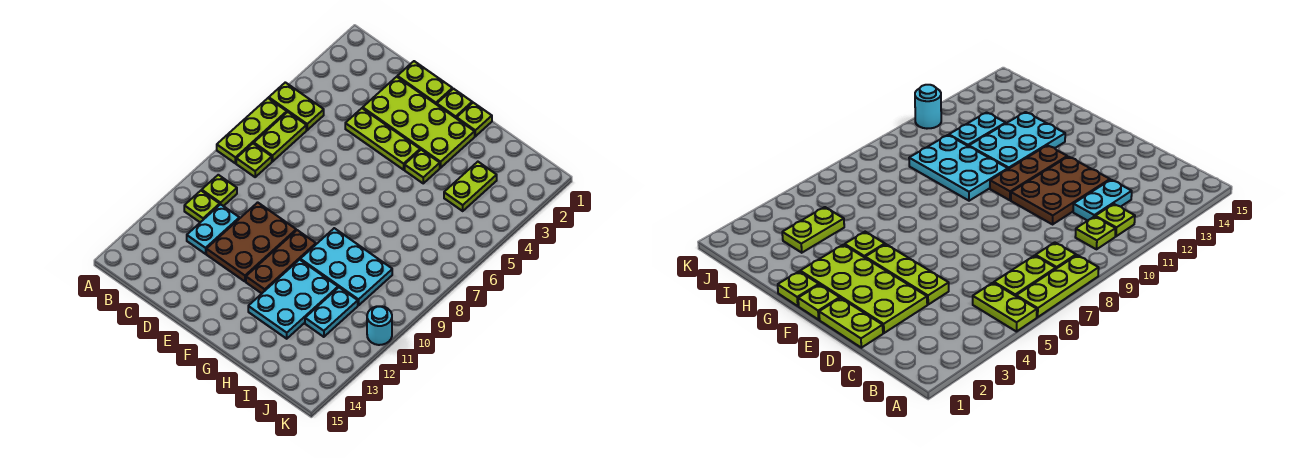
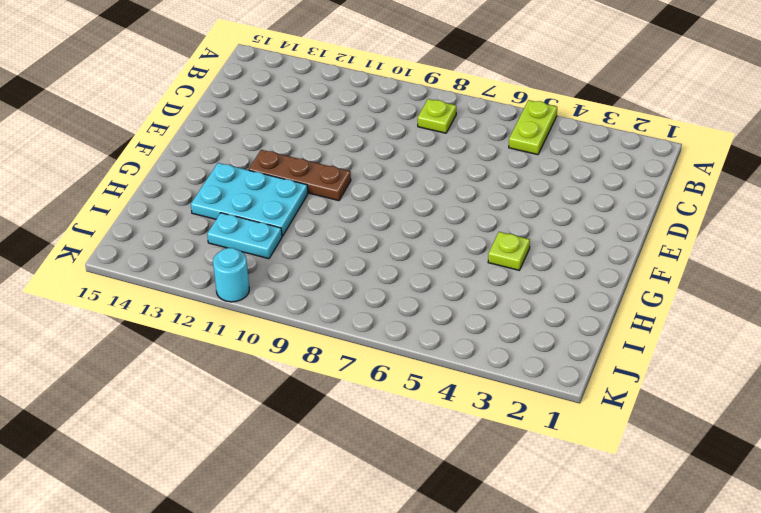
none -> lime plate A6:A8 level 1
none -> lime plate B6:B7 level 1
none -> lime plate B10 level 1

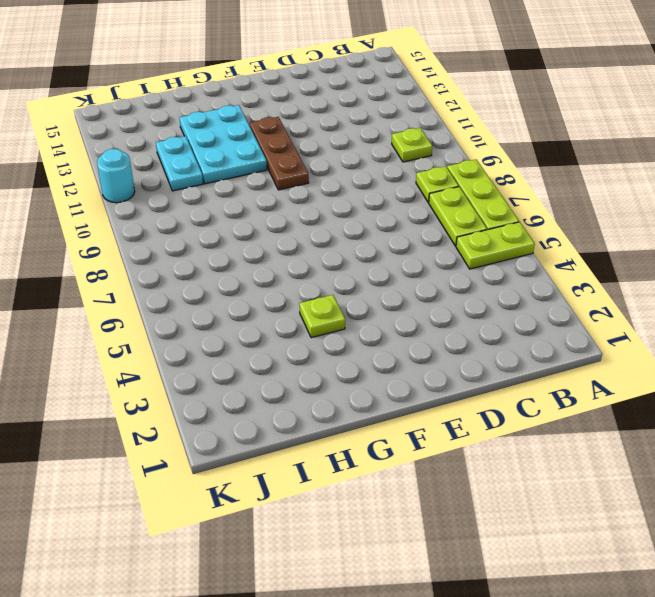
none -> lime plate B11 level 1
none -> cyan plate C11:C12 level 1
none -> lime plate D1:E1 level 1

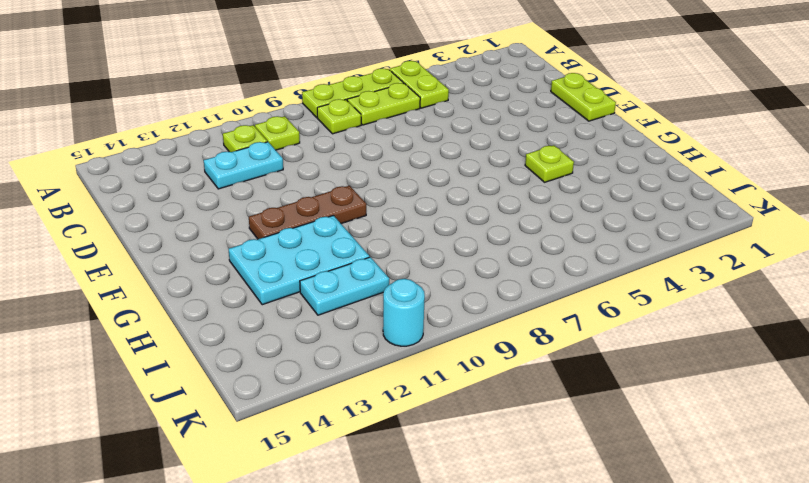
none -> lime plate D2:G3 level 1
none -> lime plate D4:F4 level 1
none -> brown plate D10:E12 level 1

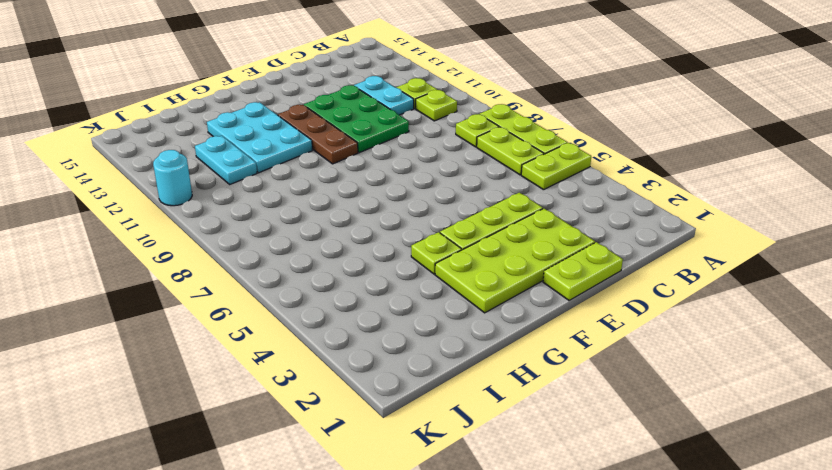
green plate D10:E12 level 1 -> brown plate D10:E12 level 1
none -> lime plate F1 level 1
none -> lime plate G1 level 1
none -> cyan plate G9:I10 level 1

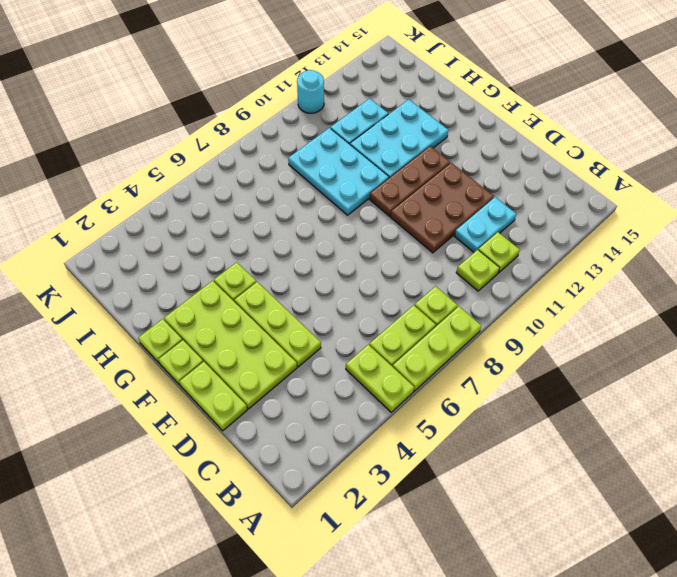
none -> lime plate I3:I4 level 1

